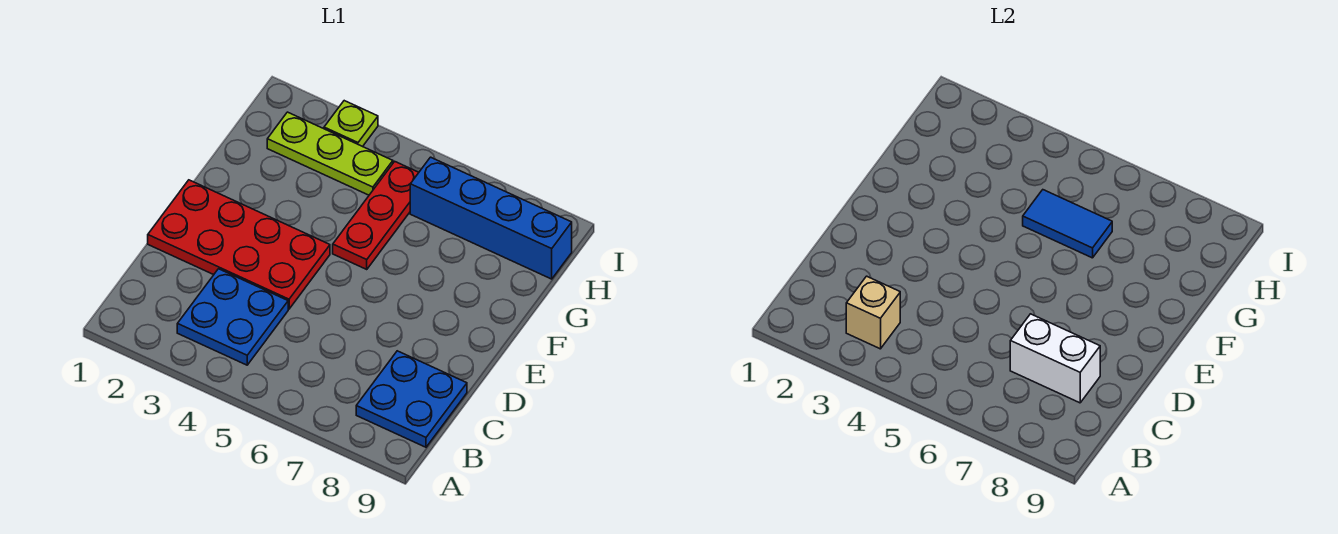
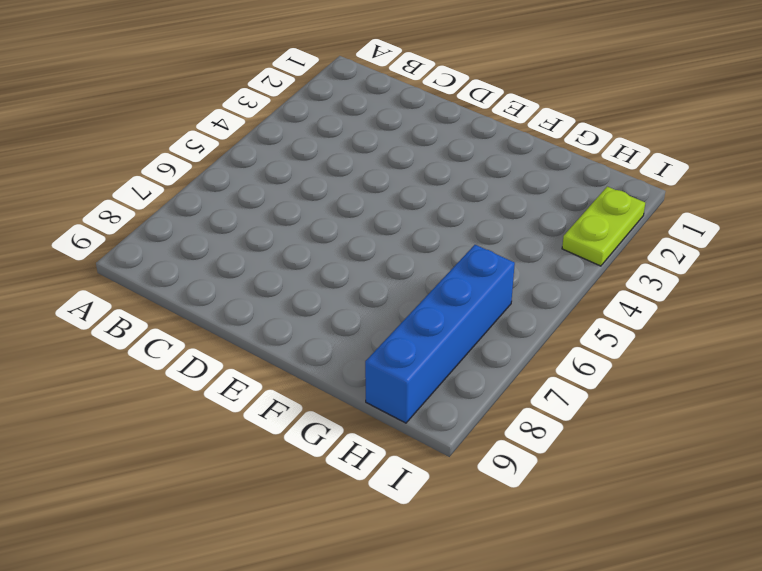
lime plate I2:I3 level 1 -> lime plate I3 level 1
none -> blue plate B3:C4 level 1
none -> blue plate B8:C9 level 1

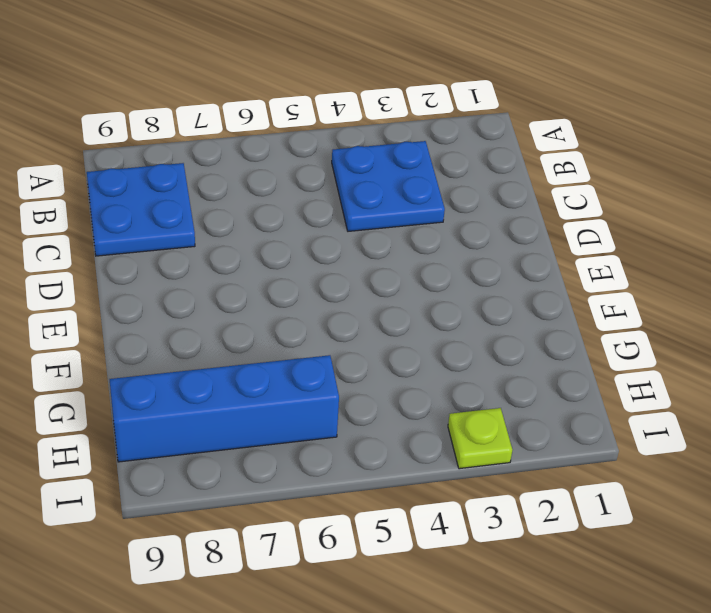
none -> red plate D1:E4 level 1
none -> red plate F5:H5 level 1

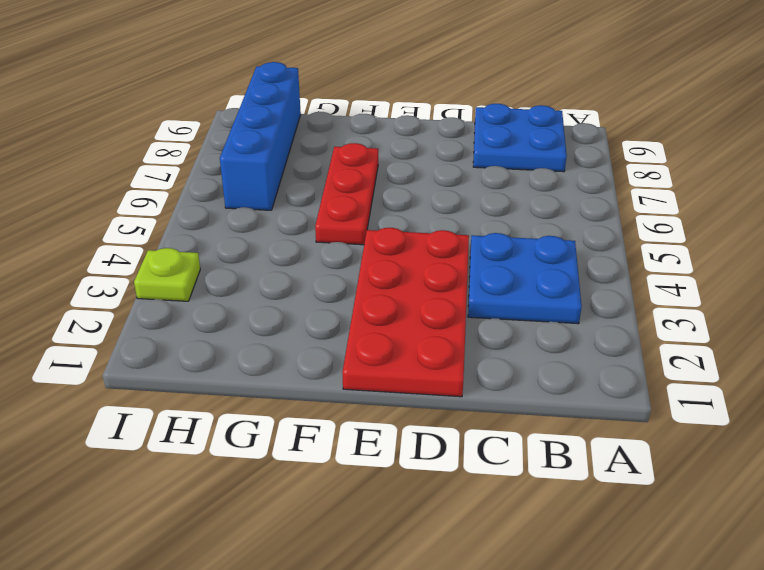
red plate F5:F7 level 1 -> red plate F5:H5 level 1
none -> lime plate H2:H4 level 1
none -> tan brick B3 level 2

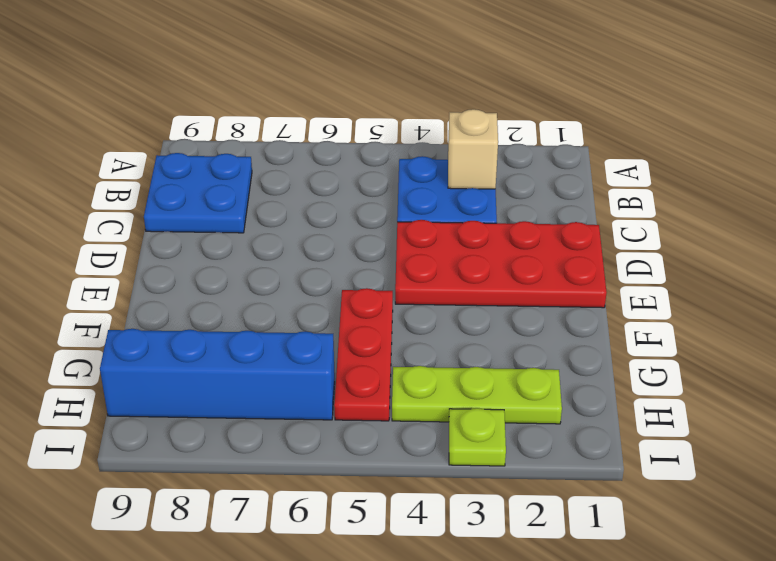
none -> white brick C7:C8 level 2
none -> blue tile G5:G6 level 2

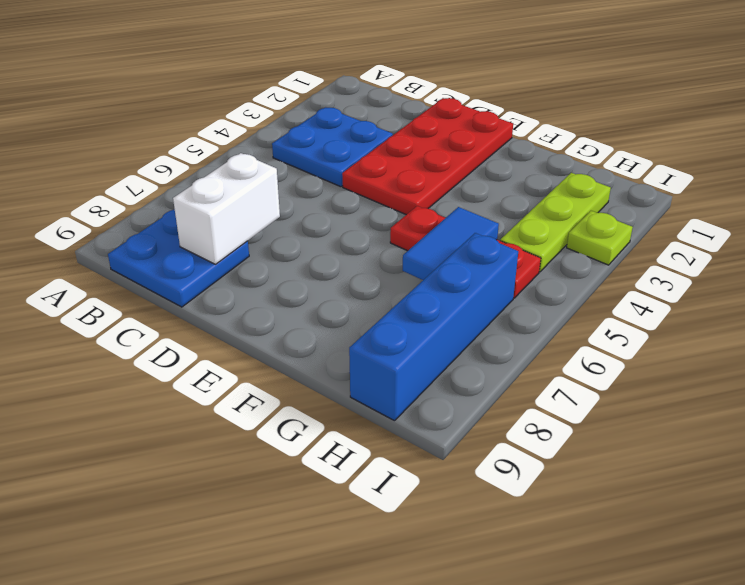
none -> tan brick B3 level 2

